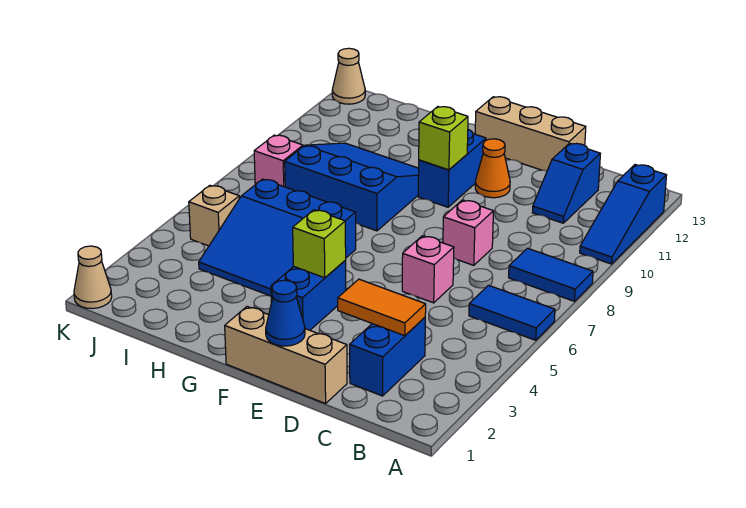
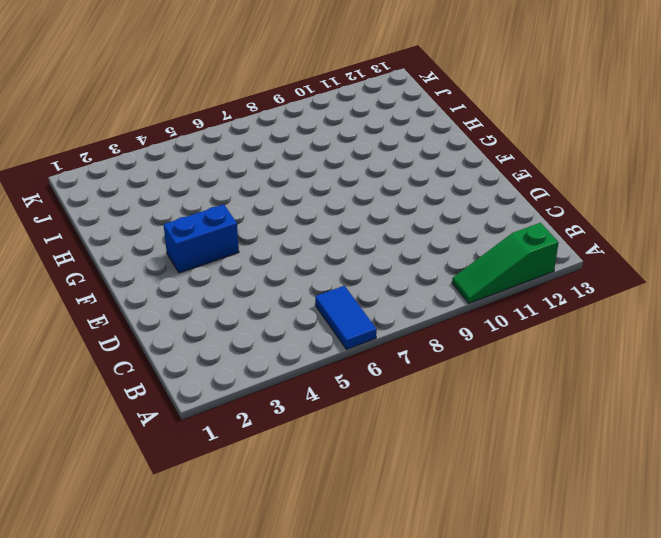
green slope A10:A12 level 1 top 12 -> blue slope A10:A12 level 1 top 12
none -> blue tile A8:B8 level 1
none -> blue brick C2:C3 level 1
none -> blue slope C11:C12 level 1 top 12

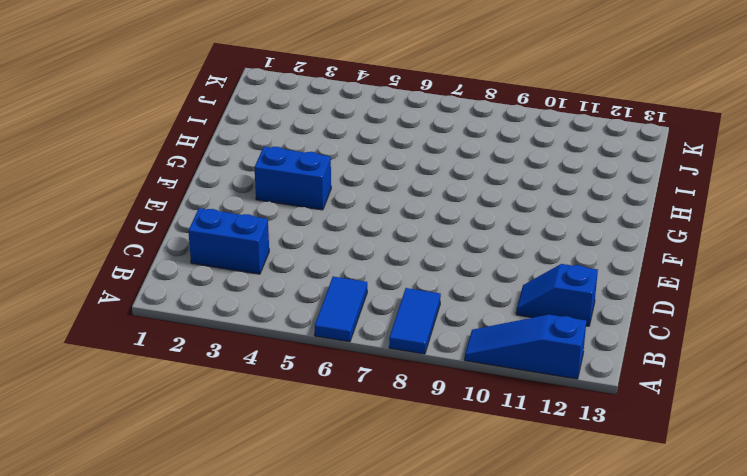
none -> tan brick D1:F1 level 1
none -> pink brick D6 level 1
none -> pink brick D8 level 1

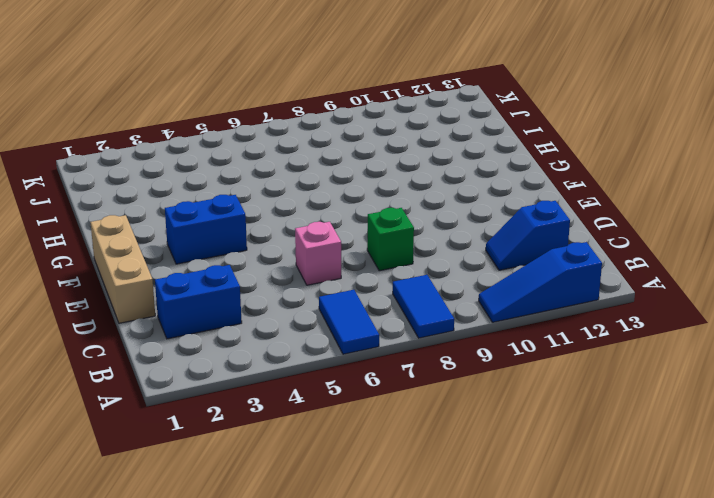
green brick D8 level 1 -> pink brick D8 level 1
none -> tan brick D13:F13 level 1
none -> orange cone E11 level 1
none -> blue brick F10:F11 level 1

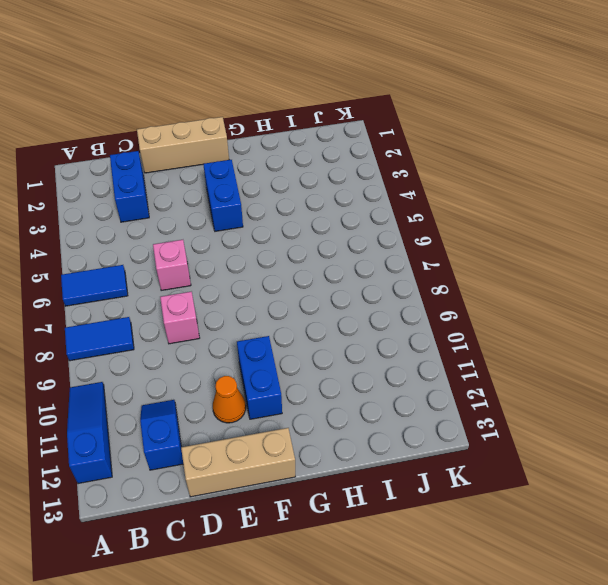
none -> blue slope G4:I6 level 1 top 6
none -> blue slope G8:I10 level 1 top 8
none -> tan brick J5 level 1

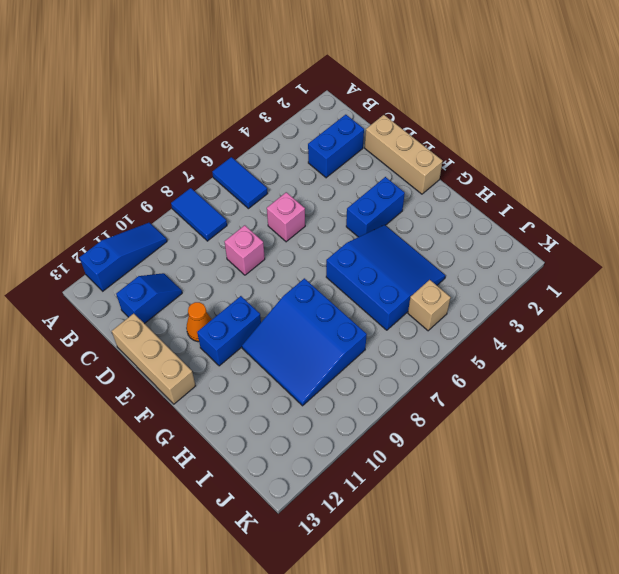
none -> pink brick J8 level 1
none -> tan cone K1 level 1
none -> tan cone K13 level 1

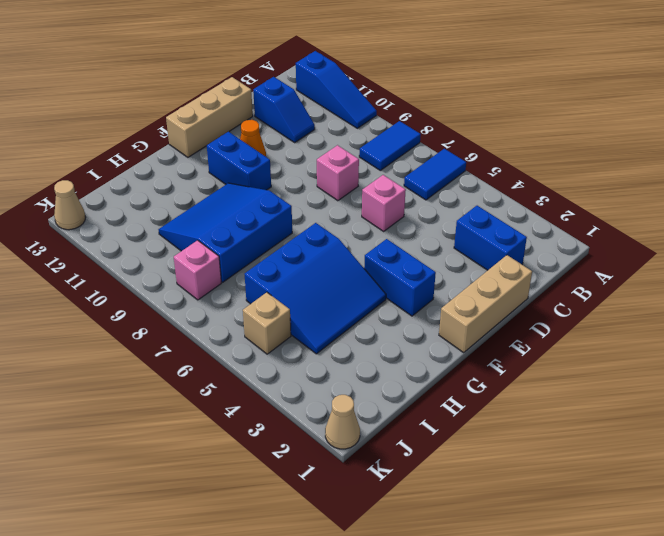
none -> orange tile C3:D3 level 2
none -> blue cone E1 level 2
none -> lime brick F4 level 2

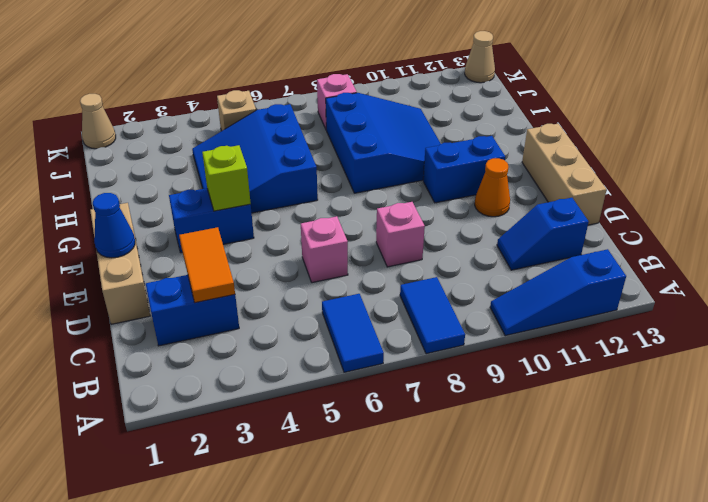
none -> lime brick F10 level 2

